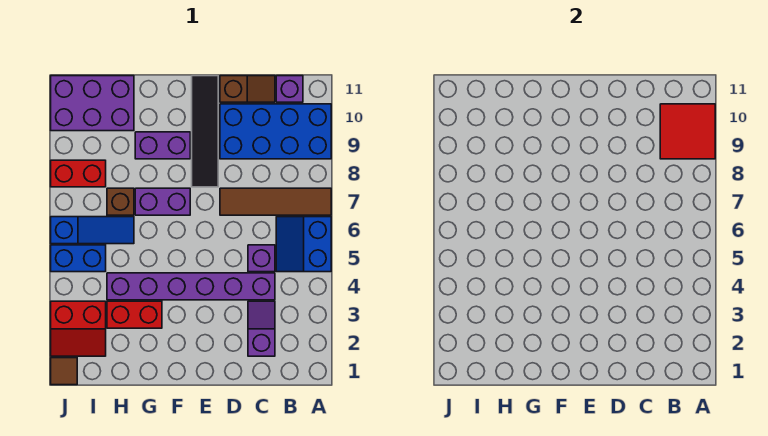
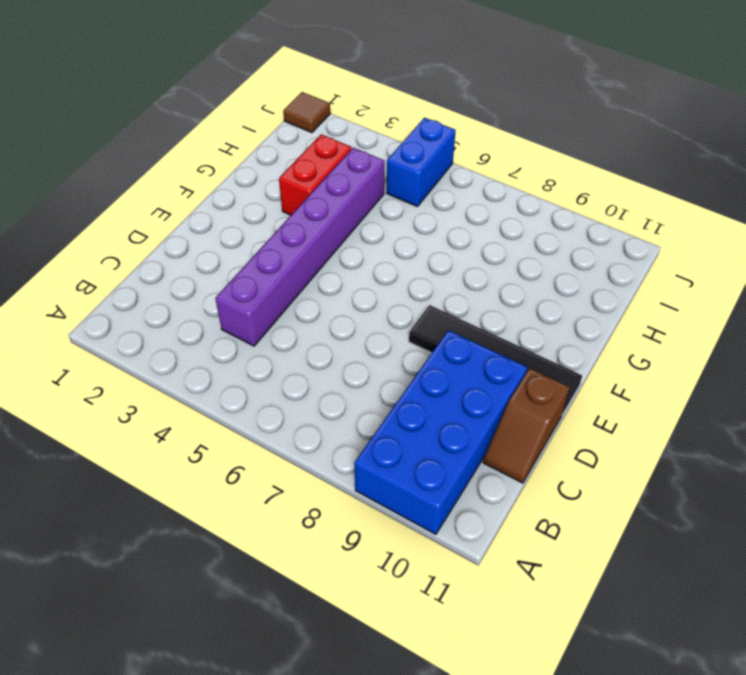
none -> blue slope A5:B6 level 1 top A
none -> brown tile A7:D7 level 1
none -> purple brick B11 level 1

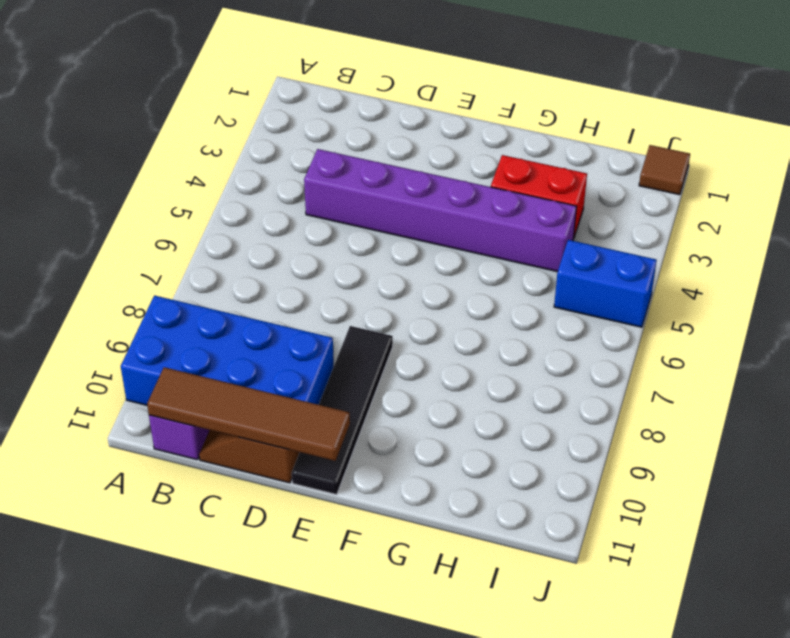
brown tile B11:E11 level 2 -> brown tile A7:D7 level 1
none -> blue slope A5:B6 level 1 top A
none -> purple slope C2:C3 level 1 top 2
none -> purple brick C5 level 1

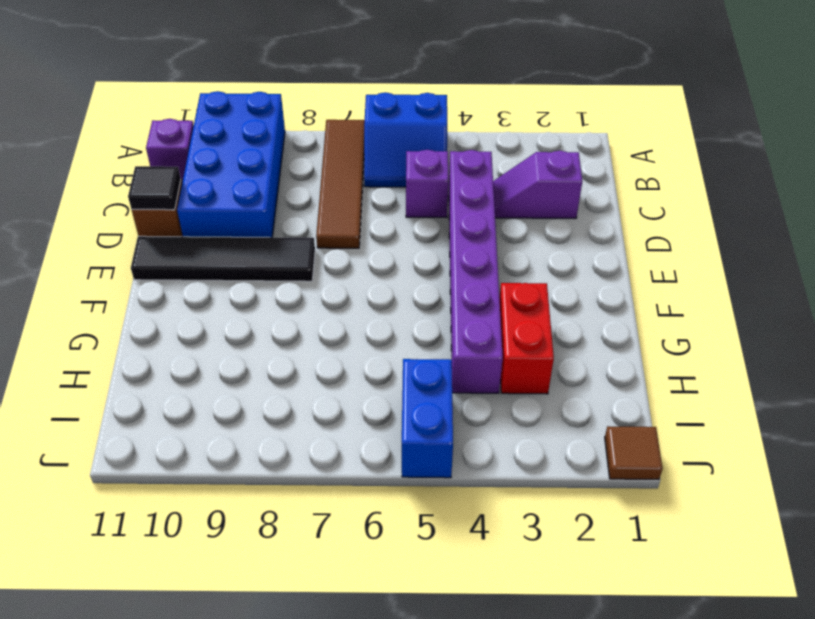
black tile D11 level 2 -> none
none -> purple brick F7:G7 level 1
none -> purple brick F9:G9 level 1
none -> blue slope H6:J6 level 1 top J

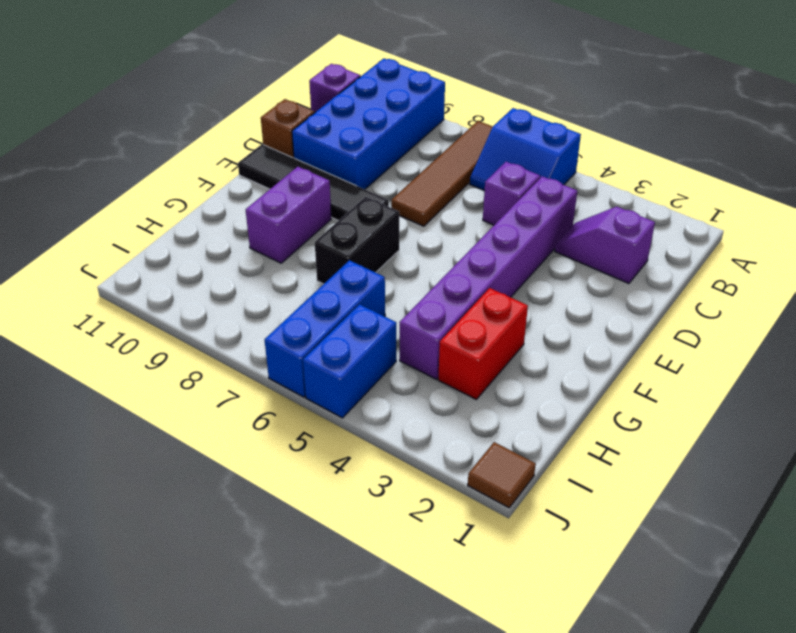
black brick F7:G7 level 1 -> purple brick F7:G7 level 1
blue brick H6:J6 level 1 -> blue slope H6:J6 level 1 top J
none -> brown brick H7 level 1
none -> purple brick H10:J11 level 1
none -> red slope I2:J3 level 1 top 3

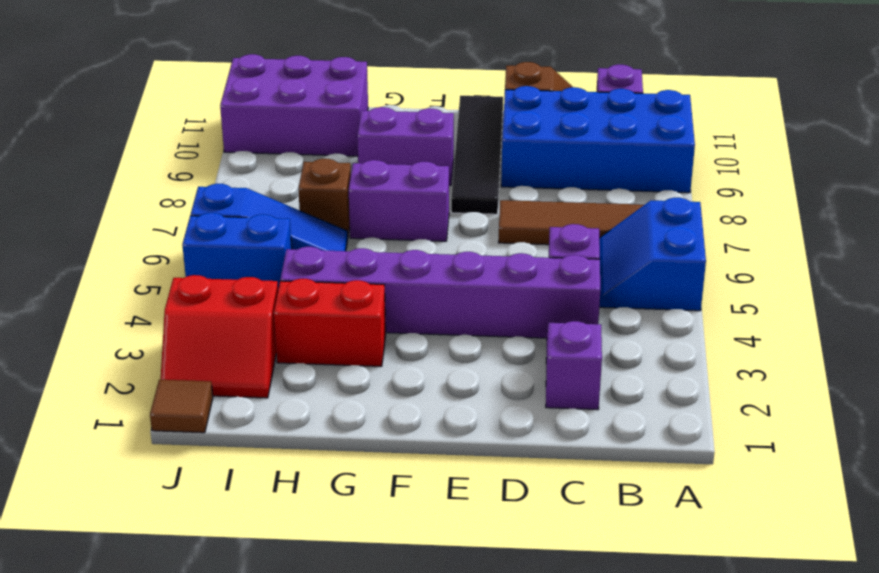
none -> red brick I8:J8 level 1
none -> red tile A9:B10 level 2

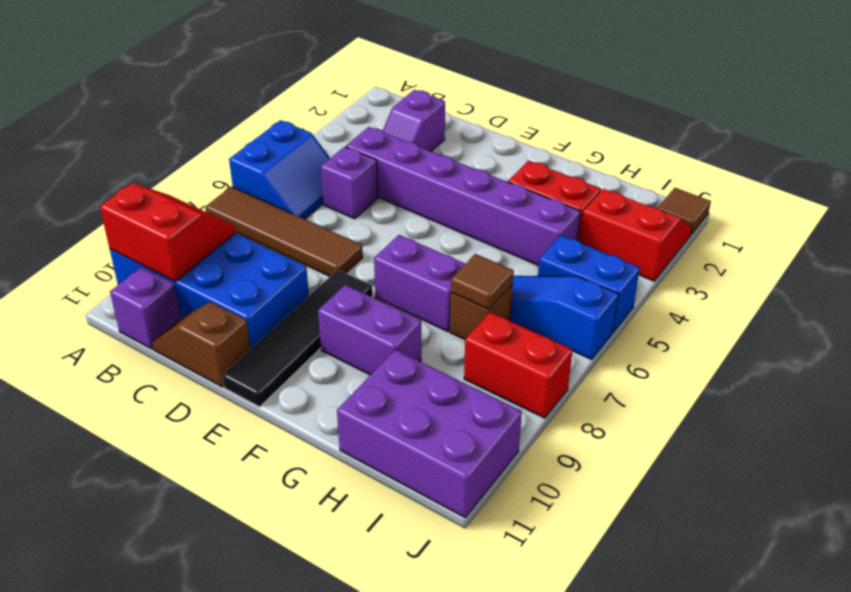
red slope A9:B10 level 2 top 10 -> red tile A9:B10 level 2
brown tile H7 level 2 -> none

